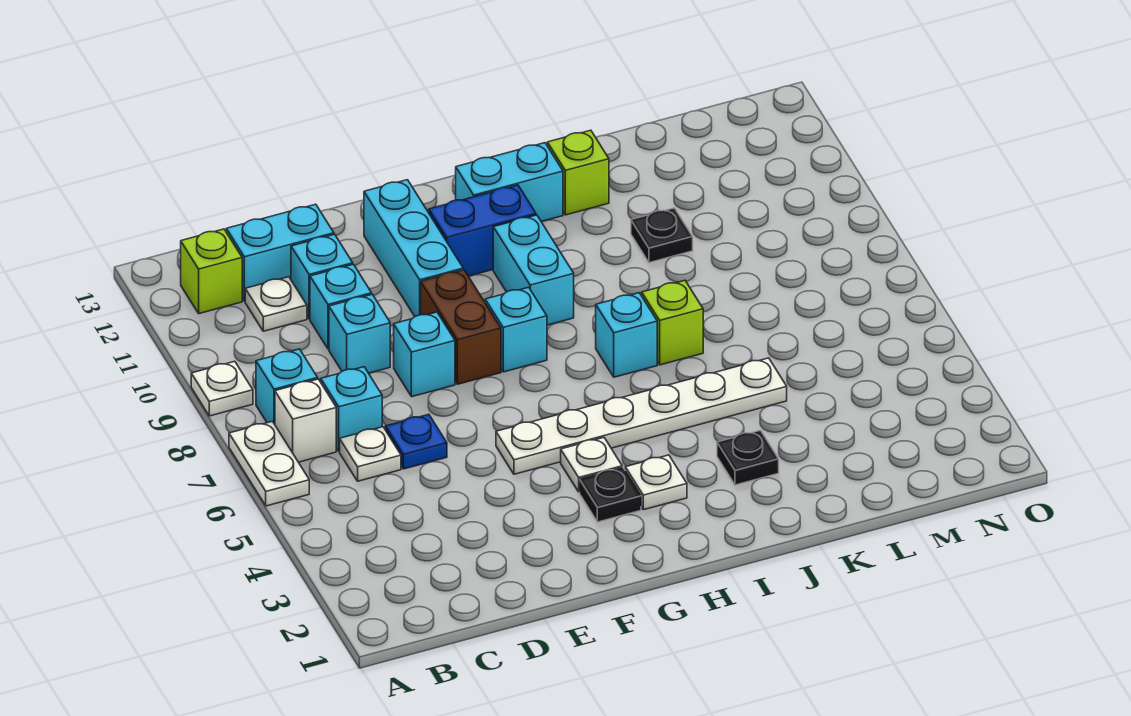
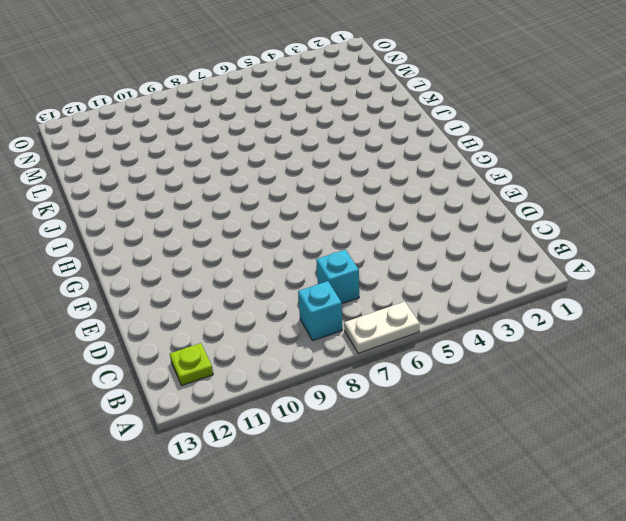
lime plate B12 level 1 -> lime brick B12 level 1
none -> white plate A9 level 1
none -> white brick B7 level 1
none -> white plate C6 level 1

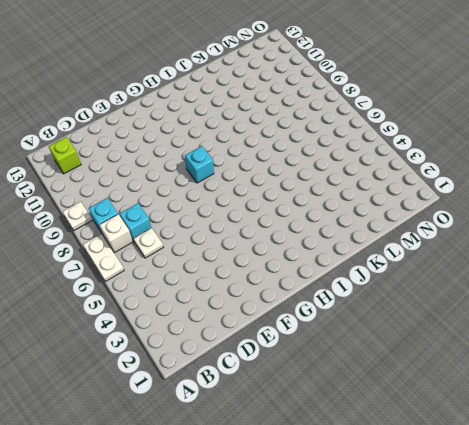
none -> white plate C11 level 1
none -> cyan brick C12:D12 level 1
none -> blue plate D6 level 1

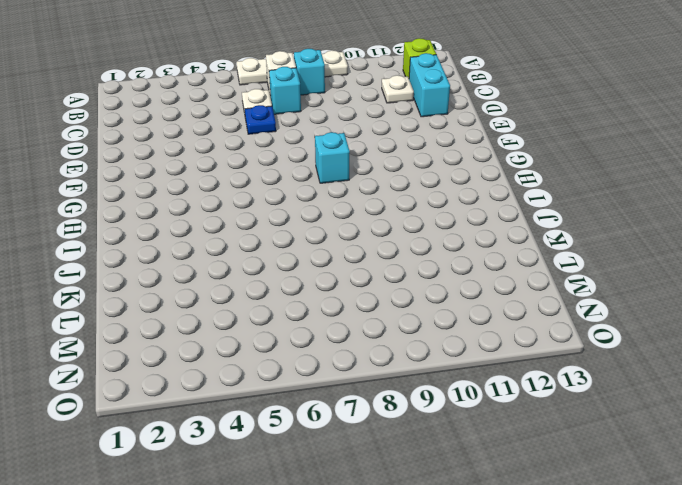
none -> cyan brick D9 level 1
none -> cyan brick D10 level 1
none -> cyan brick D11 level 1

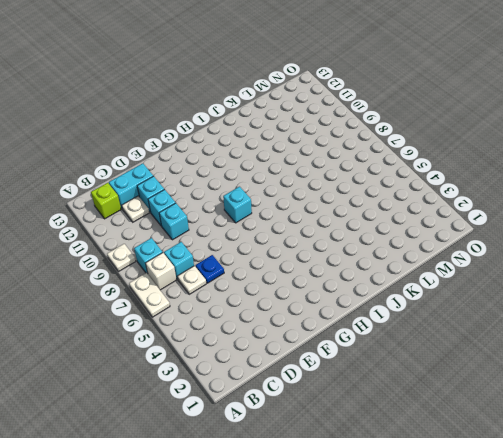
none -> cyan brick E8 level 1
none -> white plate F5:K5 level 1
none -> brown brick F8:F9 level 1

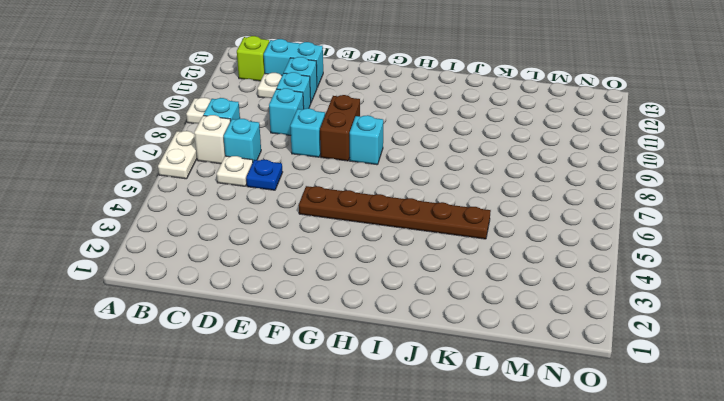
brown plate F5:K5 level 1 -> white plate F5:K5 level 1
none -> cyan brick F10:F12 level 1
none -> black plate G3 level 1
none -> white plate G4 level 1

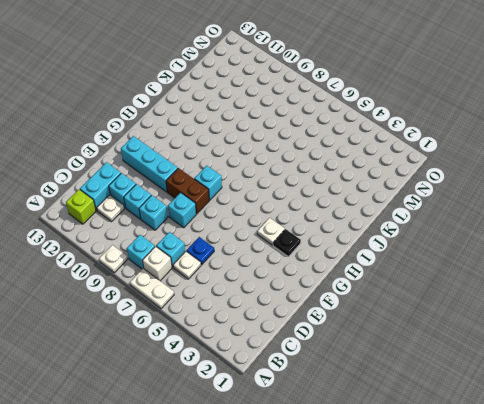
none -> white plate F5:K5 level 1
none -> blue brick G11:H11 level 1
none -> white plate H3 level 1

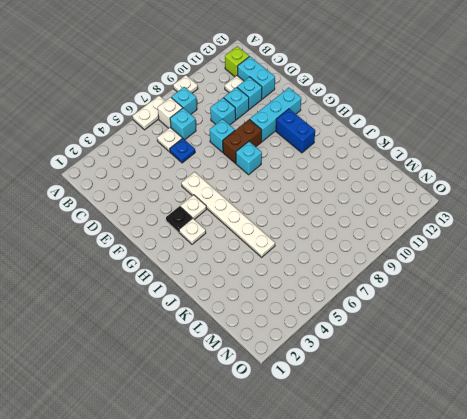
none -> cyan brick H9:H10 level 1
none -> cyan brick H12:I12 level 1
none -> cyan brick I7 level 1

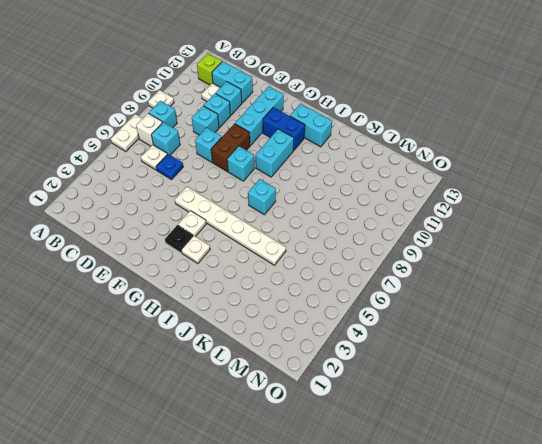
none -> black plate J3 level 1
none -> lime brick J7 level 1
none -> lime brick J12 level 1

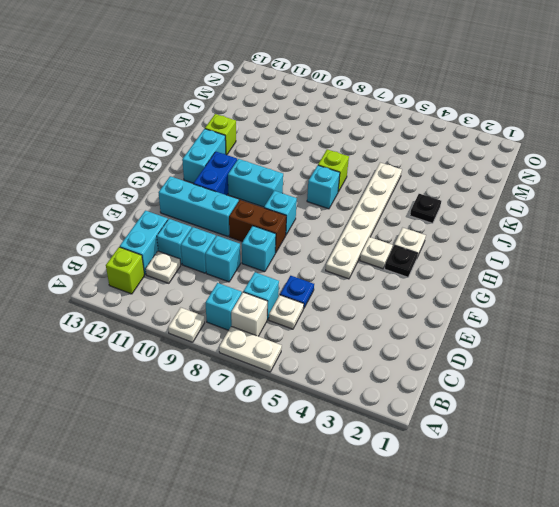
none -> black plate K10 level 1

